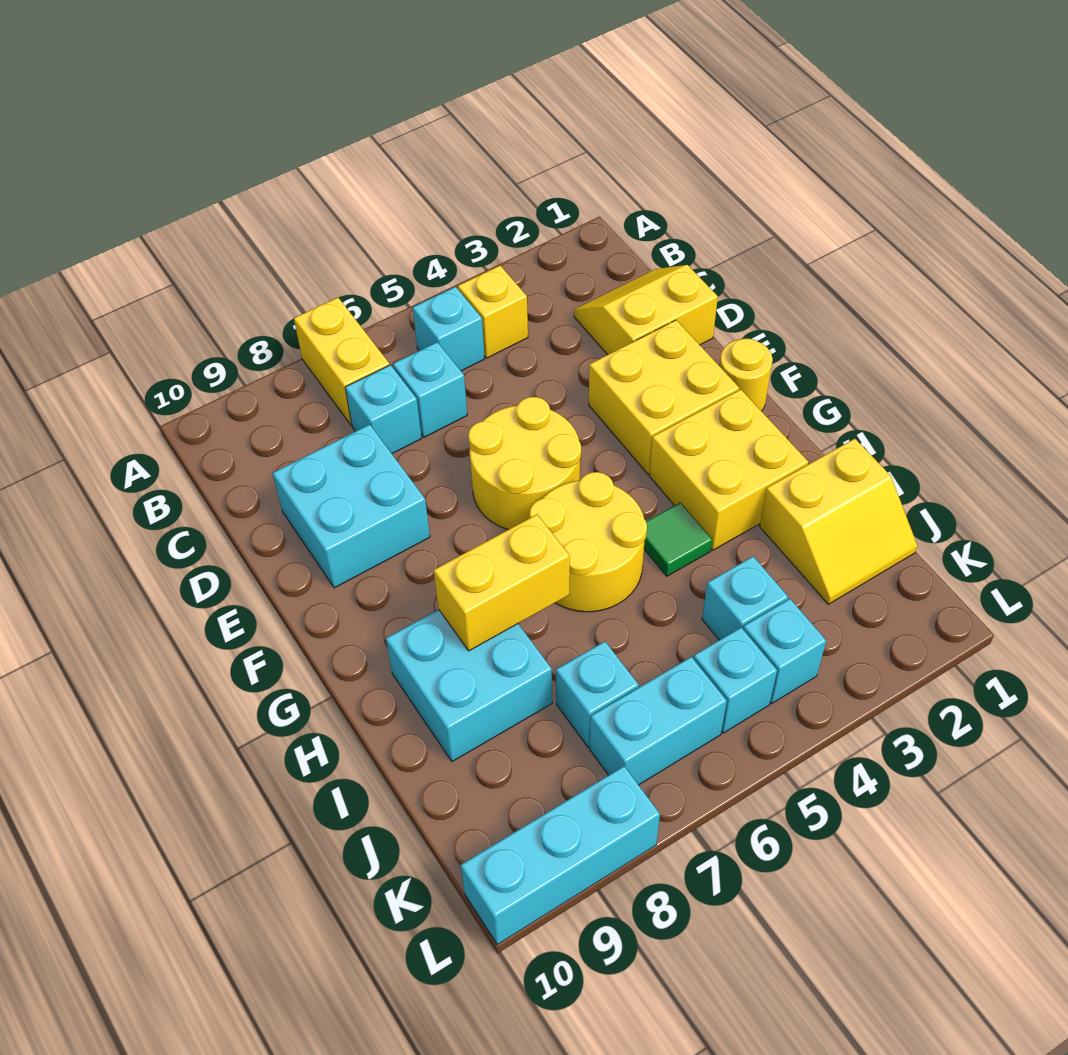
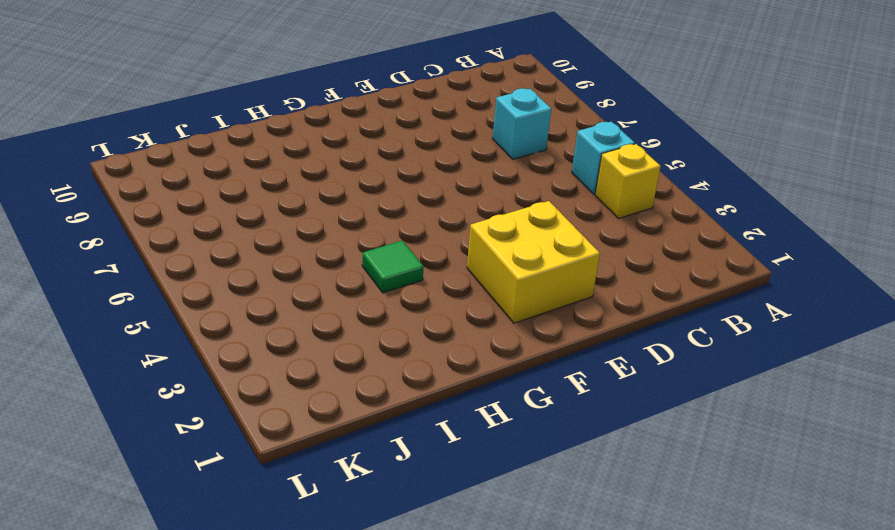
none -> yellow brick A7:B7 level 1
none -> yellow slope C1:D2 level 1 top D
none -> cyan brick C6 level 1

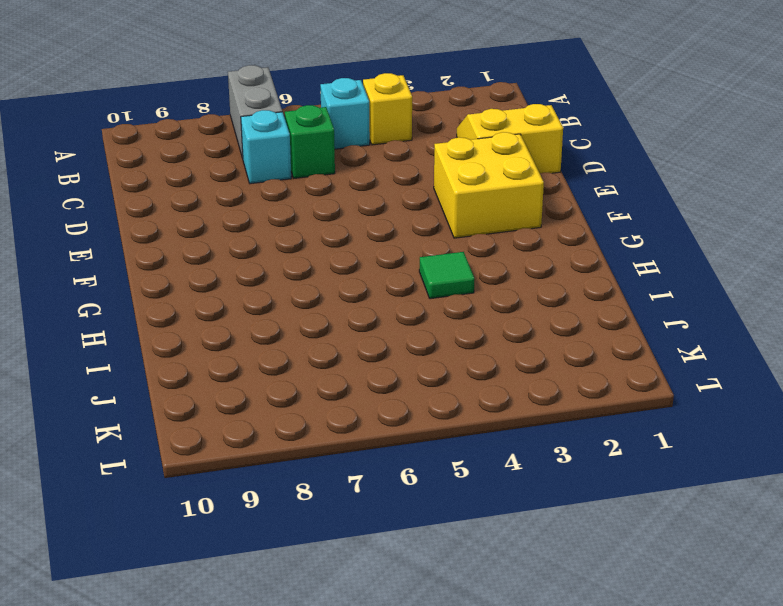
grey brick A7:B7 level 1 -> yellow brick A7:B7 level 1
green brick C6 level 1 -> cyan brick C6 level 1
none -> cyan brick D8:E9 level 1
none -> yellow round brick E5:F6 level 1
none -> yellow round brick F1 level 1

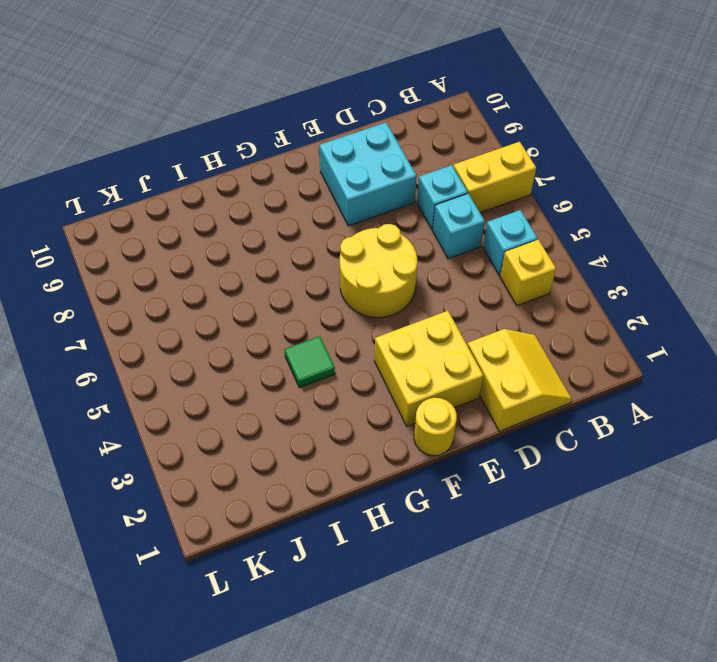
none -> yellow brick G2:H3 level 1
none -> yellow round brick G5:H6 level 1
none -> cyan brick H8:I9 level 1

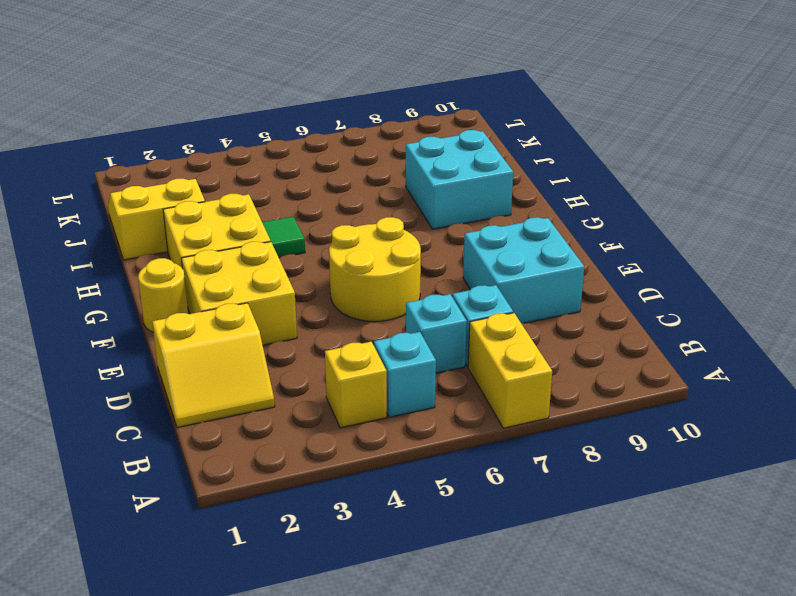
none -> yellow round brick G5:H6 level 1
none -> cyan brick J4 level 1
none -> cyan brick J7 level 1

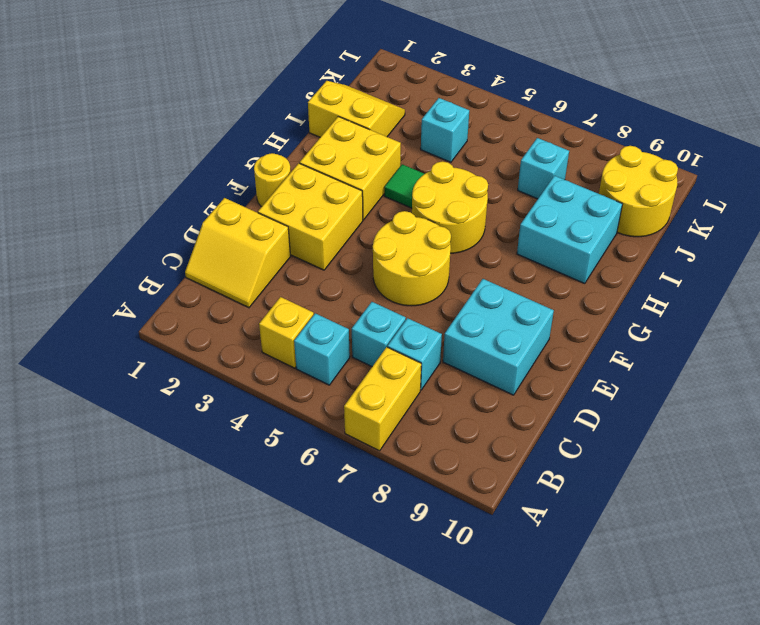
yellow round brick J9:K10 level 1 -> none
none -> cyan brick K4 level 1
none -> cyan brick K5 level 1
none -> cyan brick K6:K7 level 1

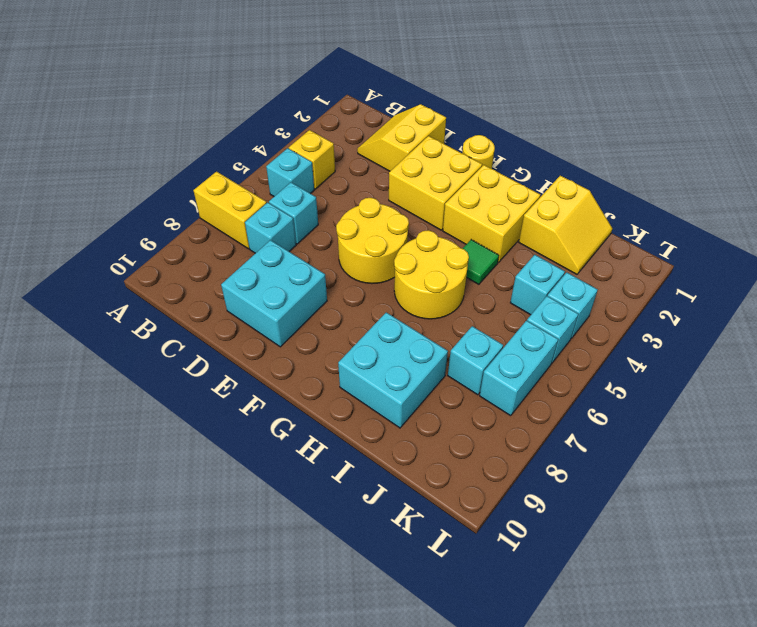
none -> cyan brick L8:L10 level 1
none -> yellow brick H7:H8 level 2

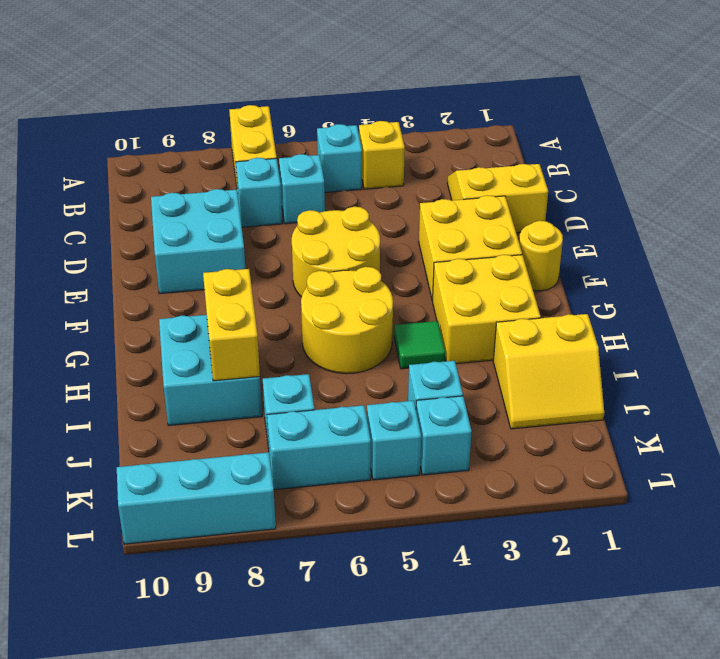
yellow brick H8:I8 level 2 -> yellow brick H7:H8 level 2

